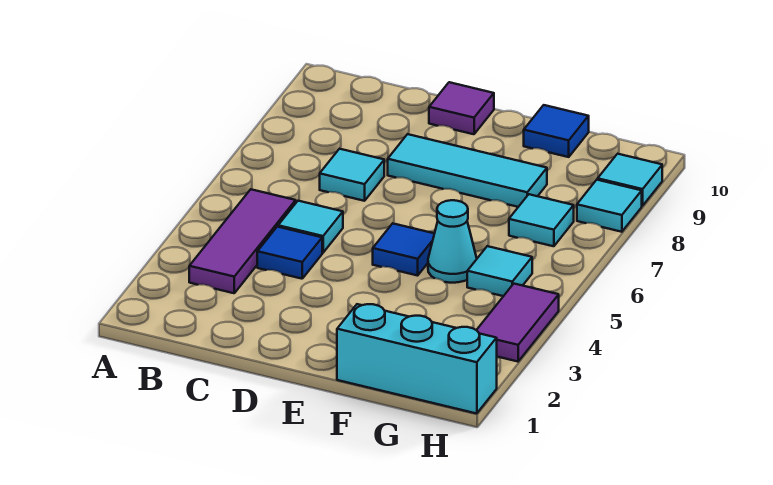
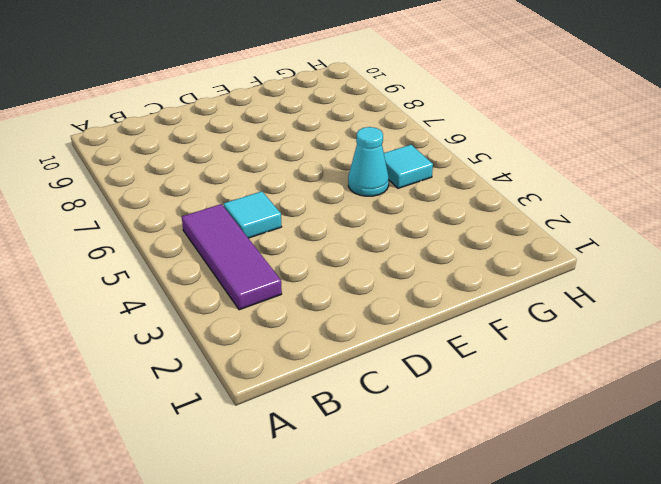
none -> blue tile C4 level 1
none -> cyan tile C7 level 1
none -> cyan tile D8:F8 level 1

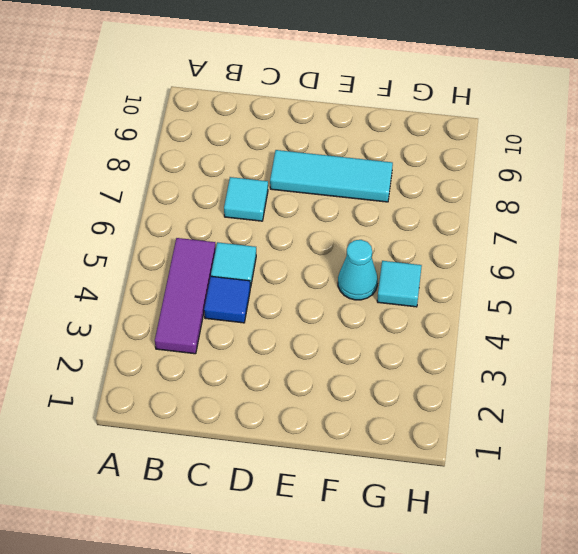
none -> purple tile D10 level 1
none -> blue tile E5 level 1
none -> cyan brick F1:H1 level 1

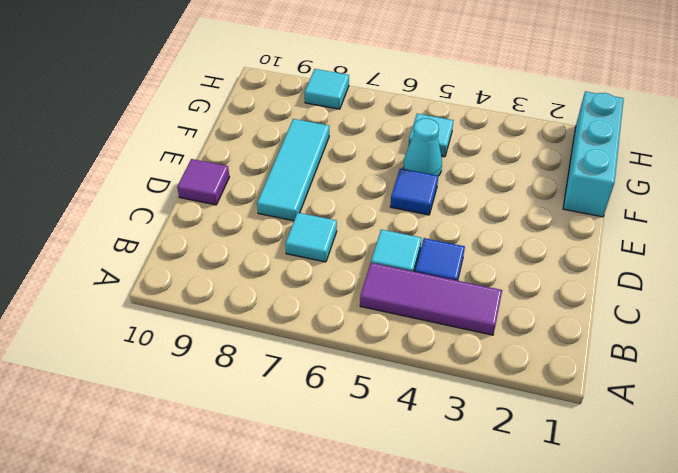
none -> blue tile F10 level 1
none -> cyan tile G7 level 1
none -> purple tile H3:H4 level 1

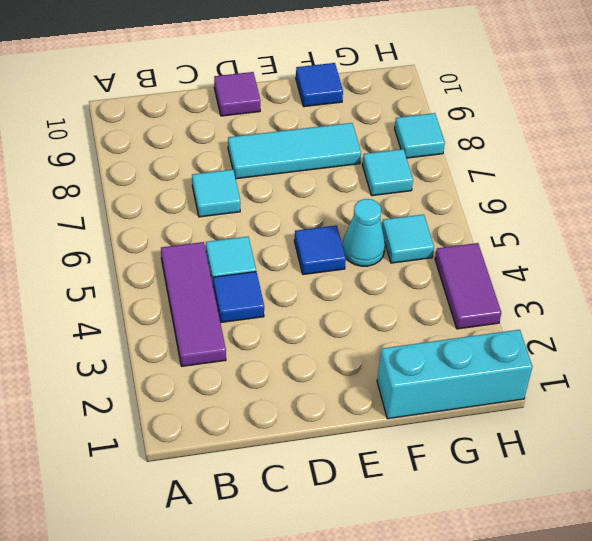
none -> cyan tile H9 level 1

